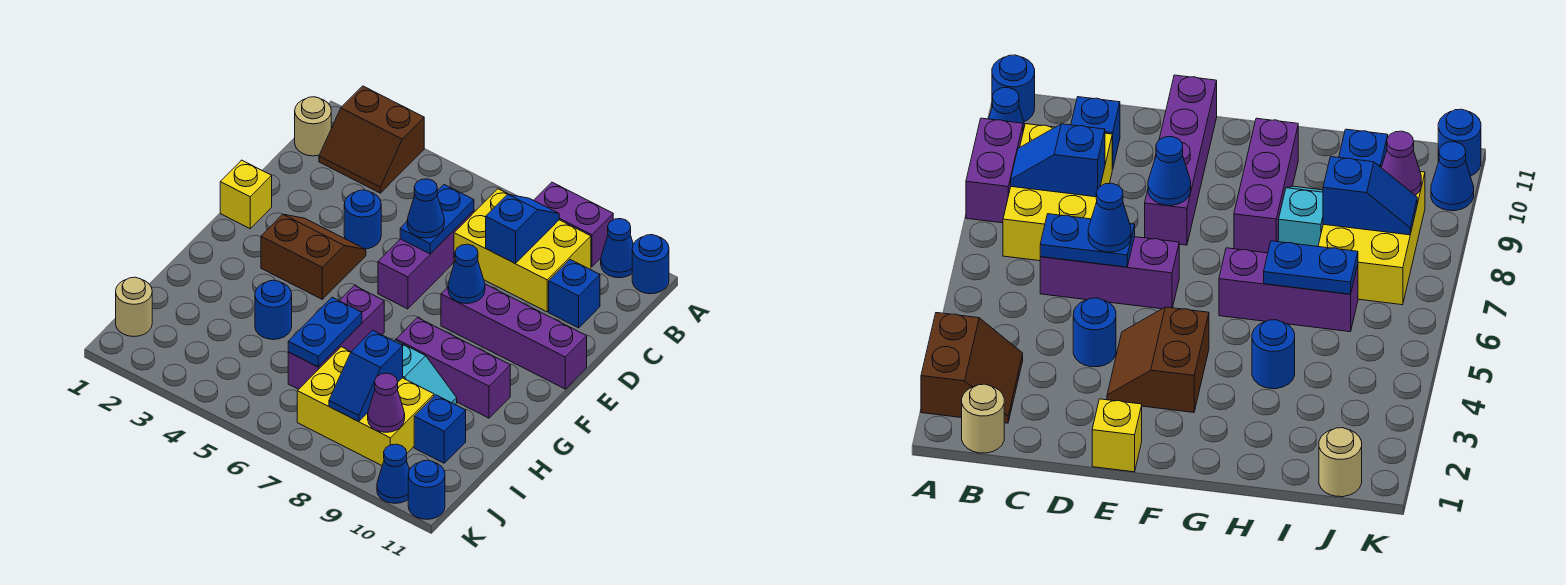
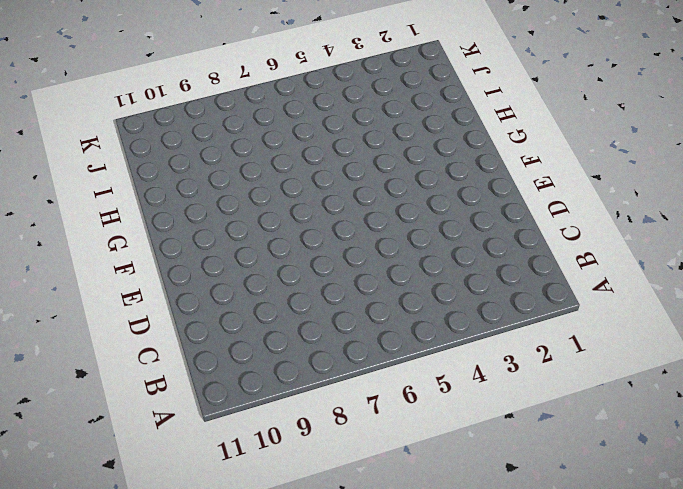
none -> brown slope A2:B3 level 1 top A
none -> purple brick A8:A9 level 1
none -> blue cone A10 level 1

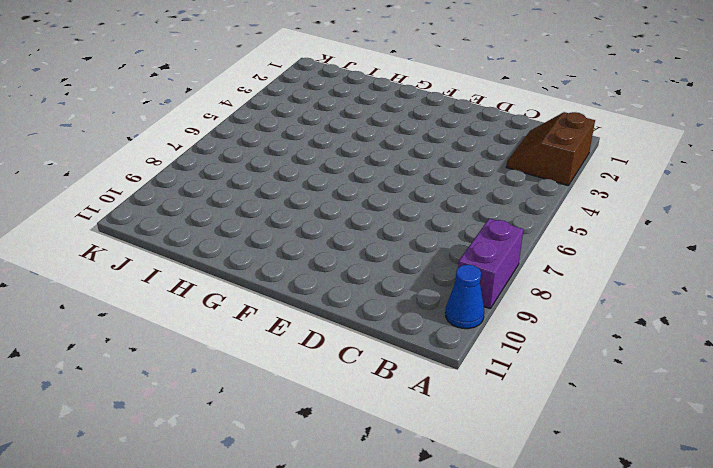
none -> blue round brick A11 level 1
none -> tan round brick B1 level 1
none -> yellow brick B7:C9 level 1

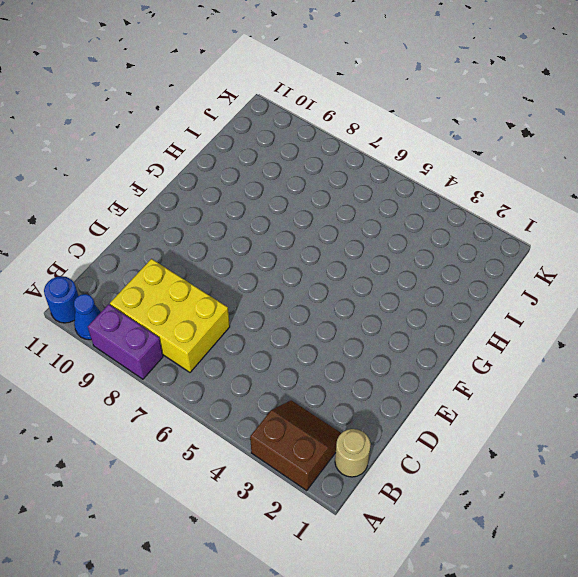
none -> purple brick C6:E6 level 1
none -> blue brick C10 level 1
none -> blue round brick D4 level 1

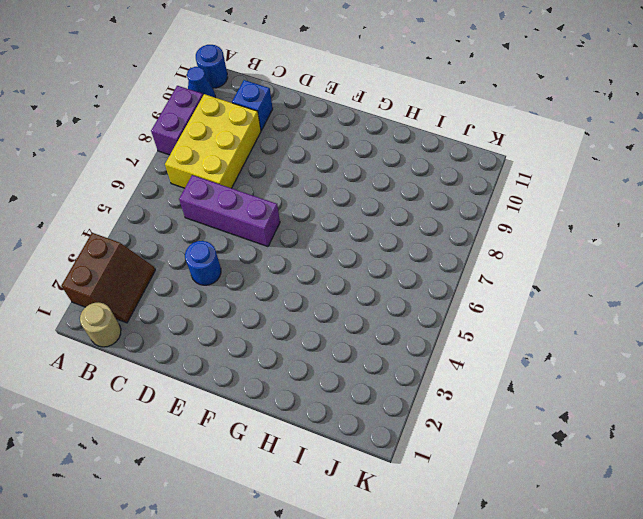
none -> yellow brick E1 level 1
none -> brown slope E3:F4 level 1 top F
none -> purple brick E8:E11 level 1

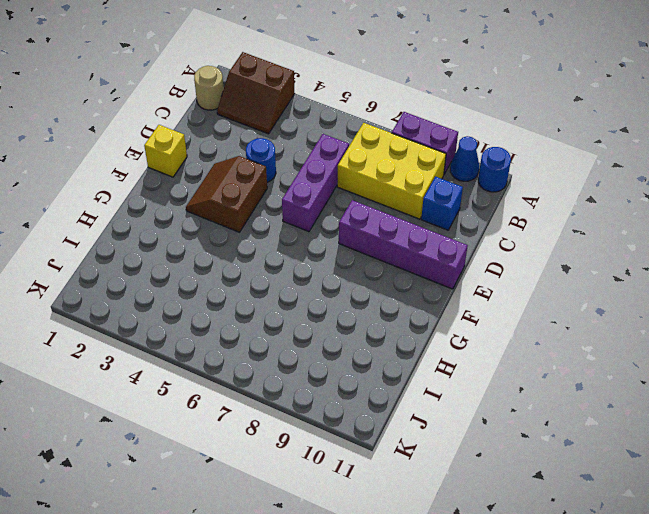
brown slope E3:F4 level 1 top 4 -> brown slope E3:F4 level 1 top F
none -> purple brick G6:I6 level 1
none -> purple brick G8:G10 level 1
none -> blue round brick H4 level 1

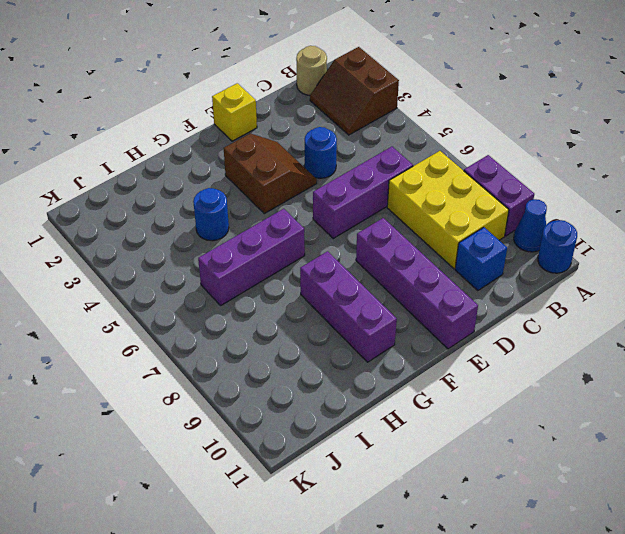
none -> cyan slope H8:H9 level 1 top 8
none -> yellow brick I7:J9 level 1
none -> blue brick I10 level 1

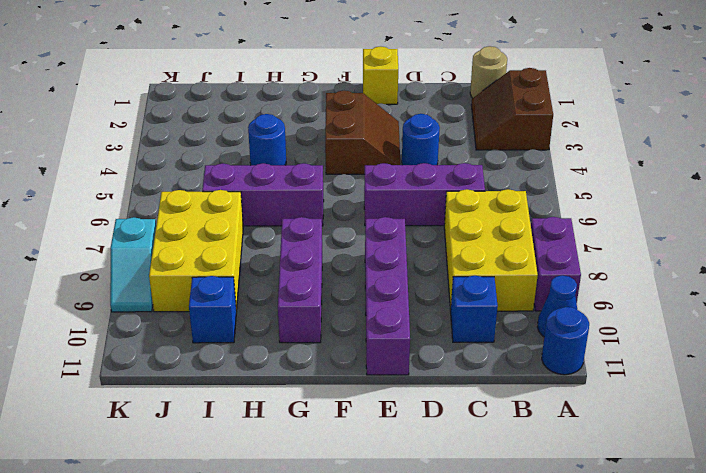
cyan slope K8:K9 level 1 top 8 -> cyan slope H8:H9 level 1 top 8
none -> tan round brick J1 level 1
none -> blue cone K10 level 1
none -> blue round brick K11 level 1

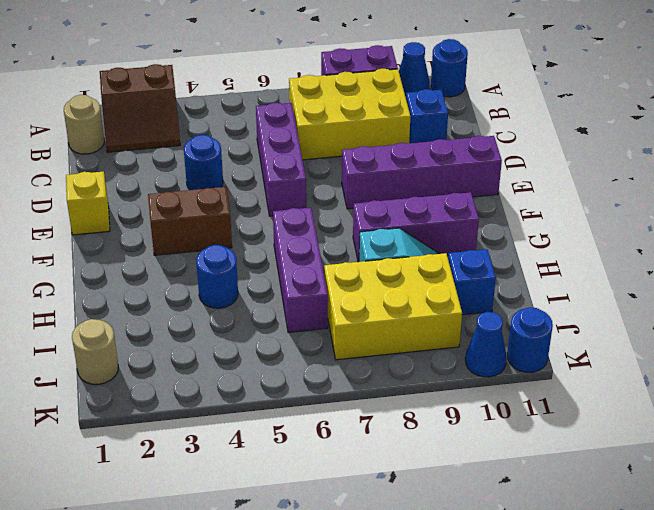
none -> blue slope B8:C8 level 2 top C
none -> blue plate C6:D6 level 2
none -> blue cone E8 level 2

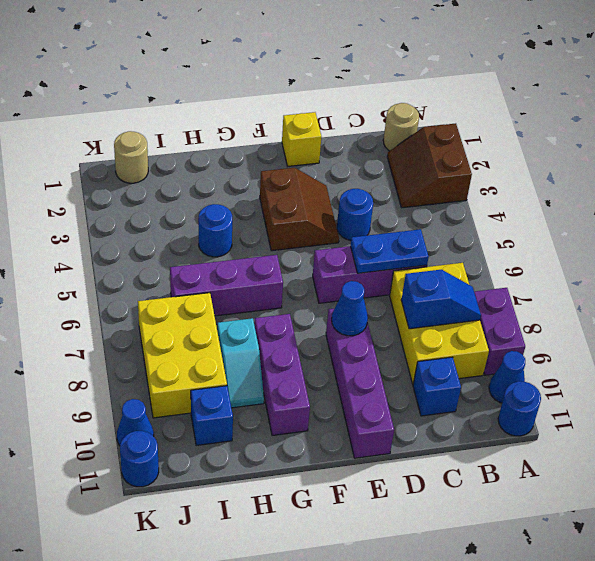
none -> blue plate H6:I6 level 2
none -> blue slope I8:J8 level 2 top I
none -> purple cone J9 level 2

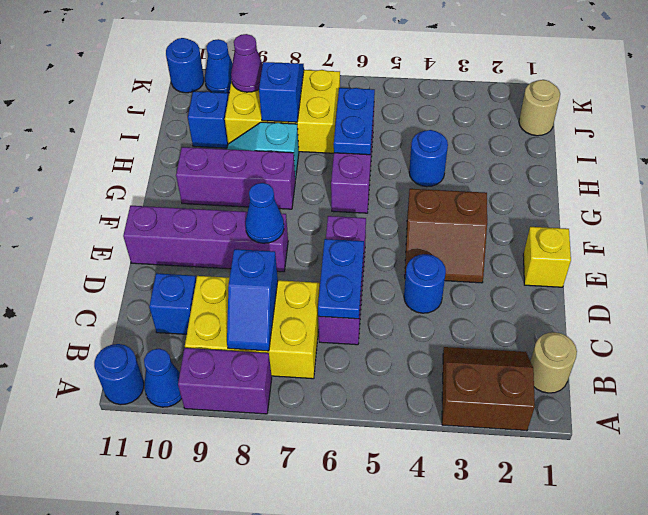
none -> blue cone D6 level 3

